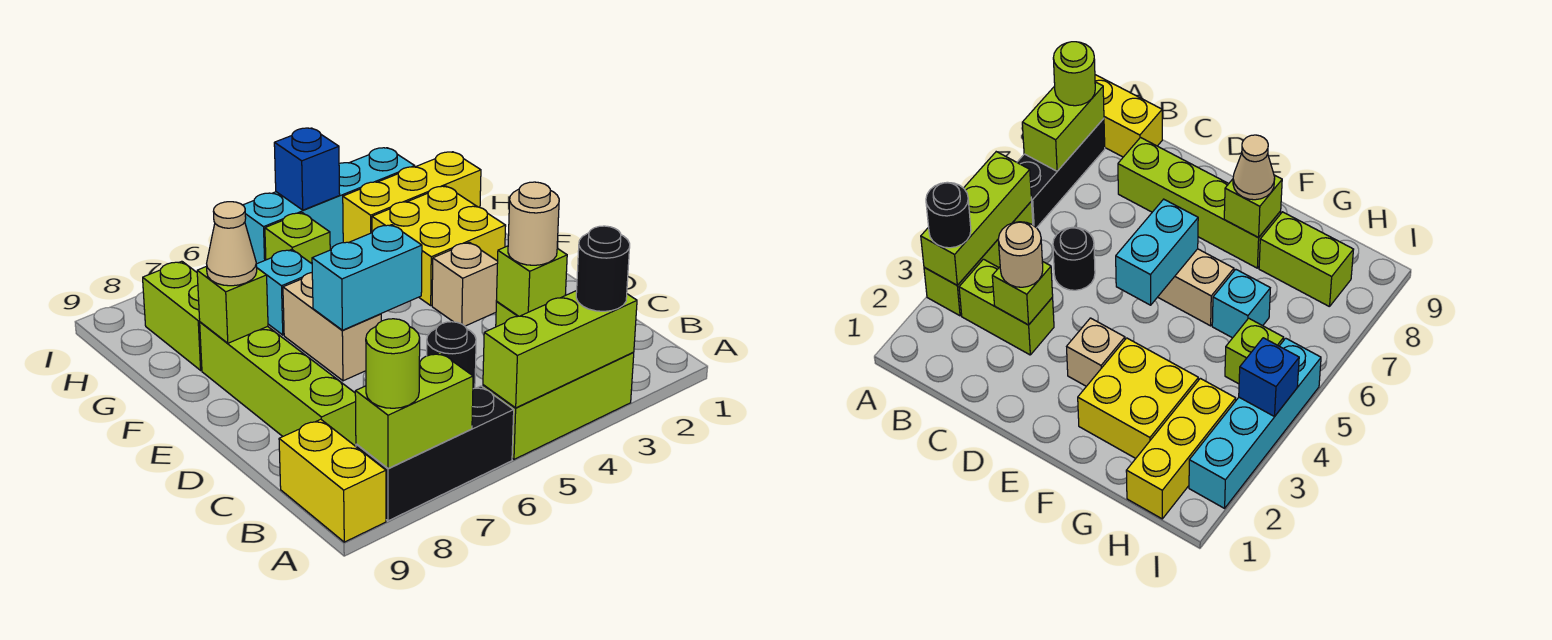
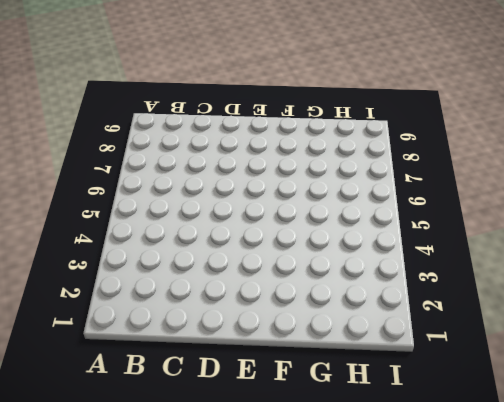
none -> lime brick A3:A5 level 1
none -> black brick A6:A8 level 1
none -> yellow brick A9:B9 level 1

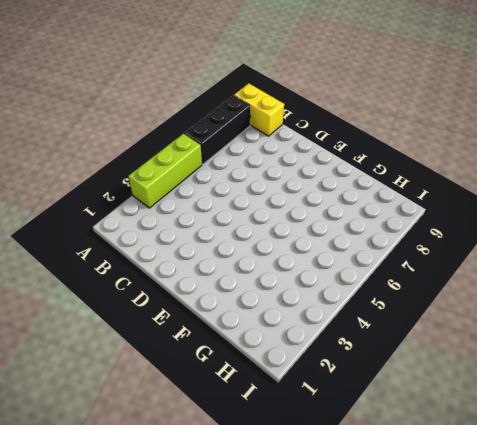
none -> lime brick B3:C3 level 1
none -> black round brick C5 level 1
none -> lime brick C8:F8 level 1

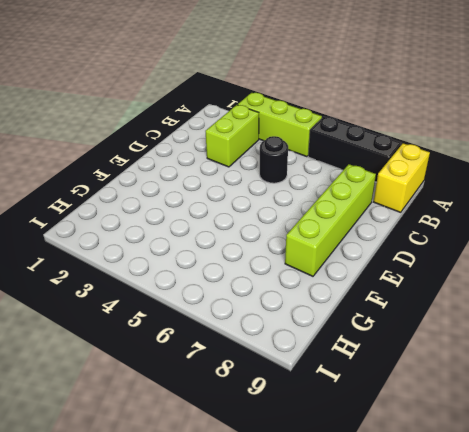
none -> tan brick E3 level 1
none -> tan brick E6:F6 level 1
none -> yellow brick F2:G3 level 1

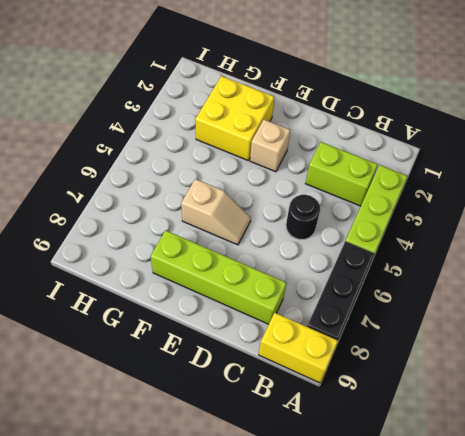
tan slope E6:F6 level 1 top F -> tan brick E6:F6 level 1
none -> cyan brick G6 level 1
none -> lime brick G8:H8 level 1
none -> yellow brick H1:H3 level 1

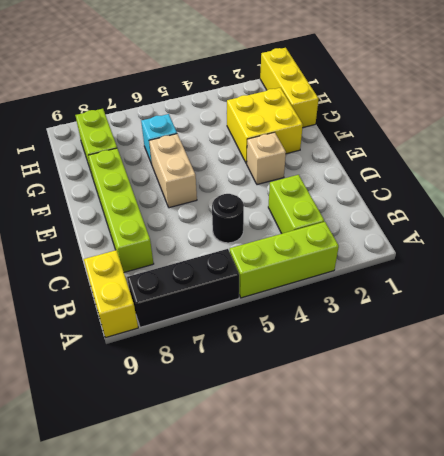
yellow brick G1:I1 level 1 -> yellow brick H1:H3 level 1
none -> lime brick H5 level 1
none -> cyan brick I2:I5 level 1
none -> lime brick A3:A5 level 2

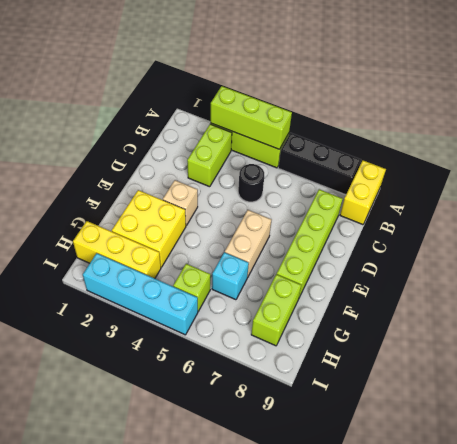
none -> lime brick A7:A8 level 2
none -> lime brick C3 level 2
none -> cyan brick E5:E6 level 2

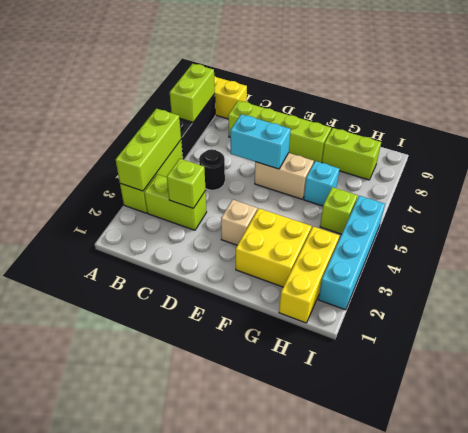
cyan brick D6:E6 level 2 -> cyan brick E5:E6 level 2
none -> lime brick F8 level 2
none -> blue brick I4 level 2
none -> black round brick A3 level 3

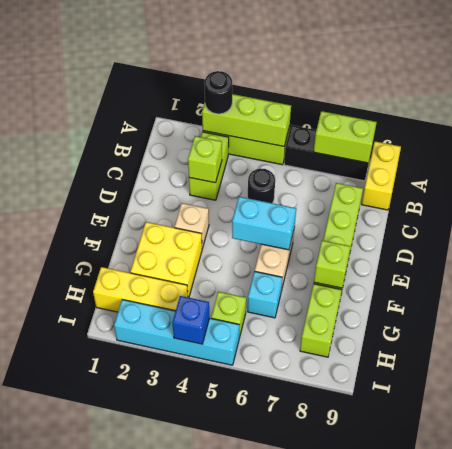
none -> lime round brick A8 level 3
none -> tan round brick C3 level 3
none -> tan cone F8 level 3

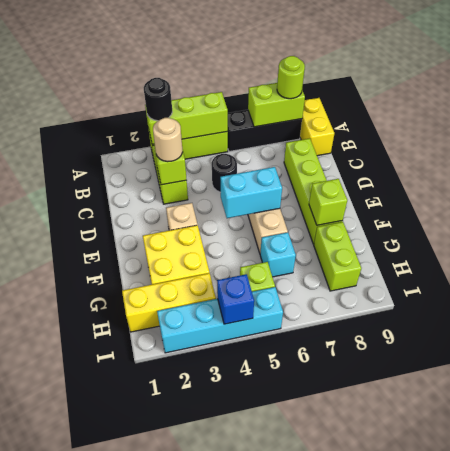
none -> tan cone F8 level 3

